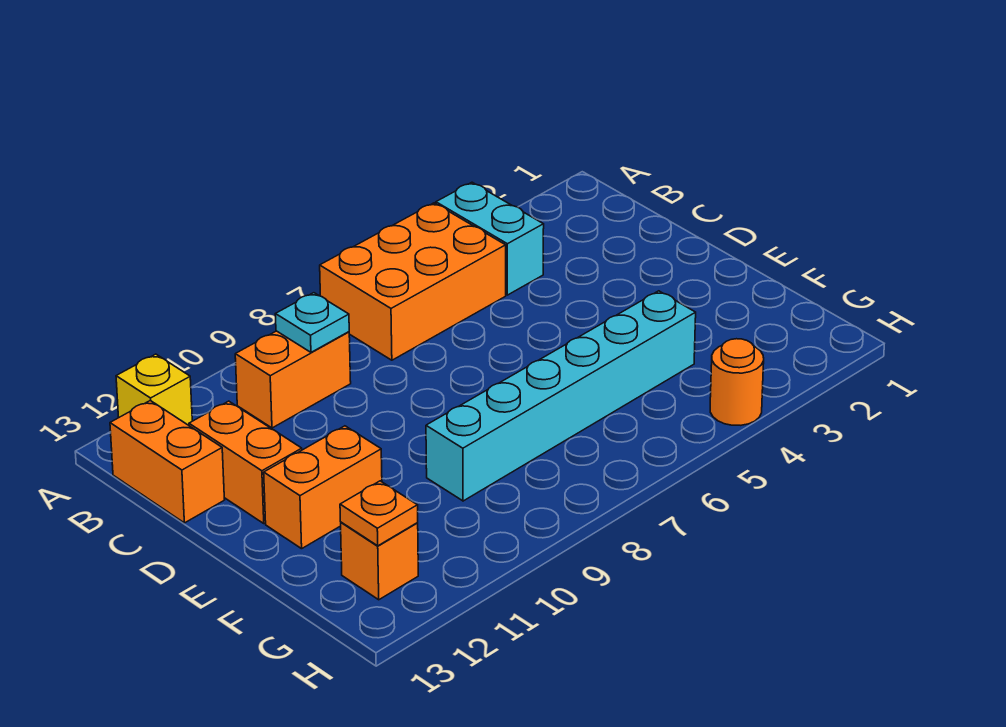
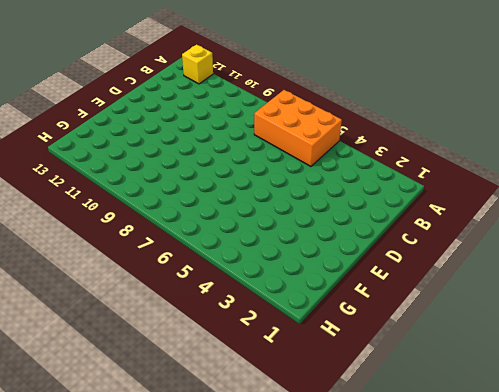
none -> cyan brick A4:B4 level 1
none -> orange brick B9:B10 level 1
none -> orange brick B13:C13 level 1

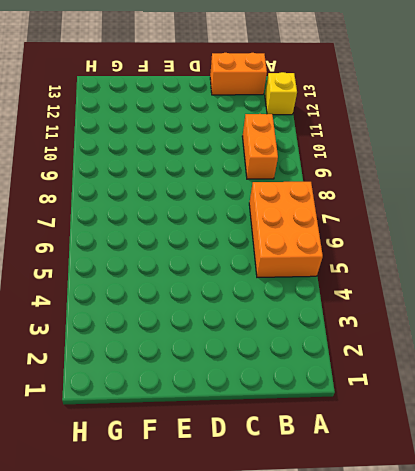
none -> cyan brick A4:B4 level 1
none -> orange brick C12:D12 level 1
none -> orange brick E11:E12 level 1

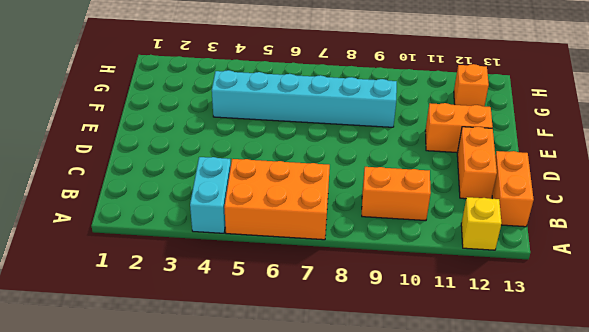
none -> orange round brick H4 level 1
none -> cyan plate B9 level 2
none -> orange plate G12 level 2

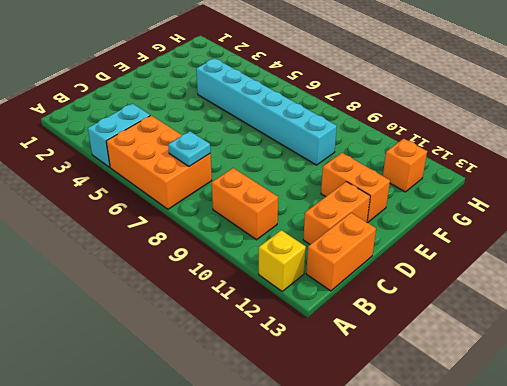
cyan plate B7 level 2 -> cyan plate B9 level 2
none -> orange round brick H4 level 1
none -> orange plate G12 level 2

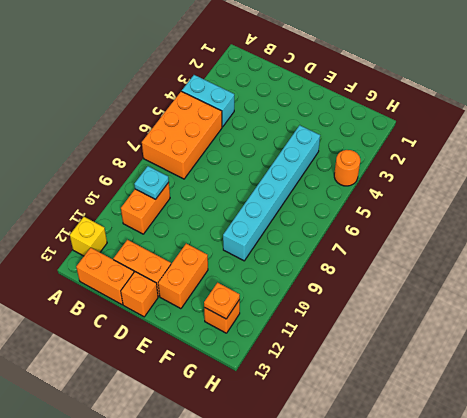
orange brick D13 level 1 -> none

